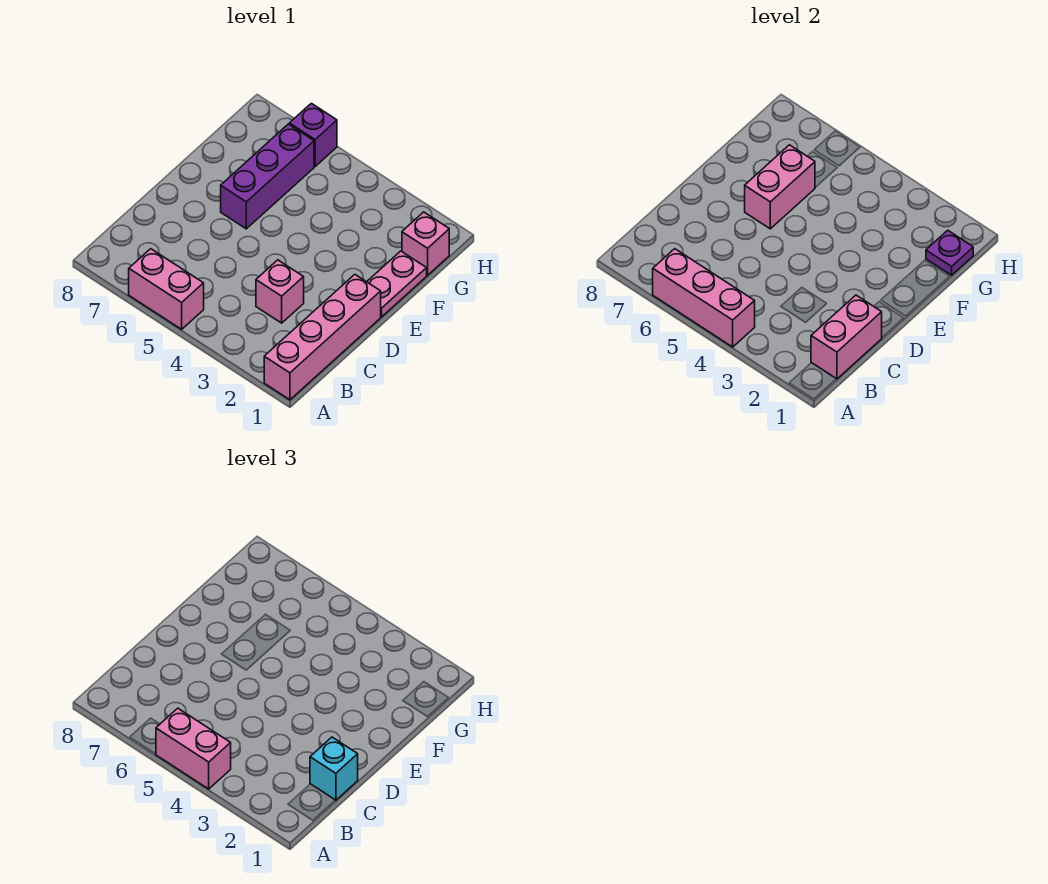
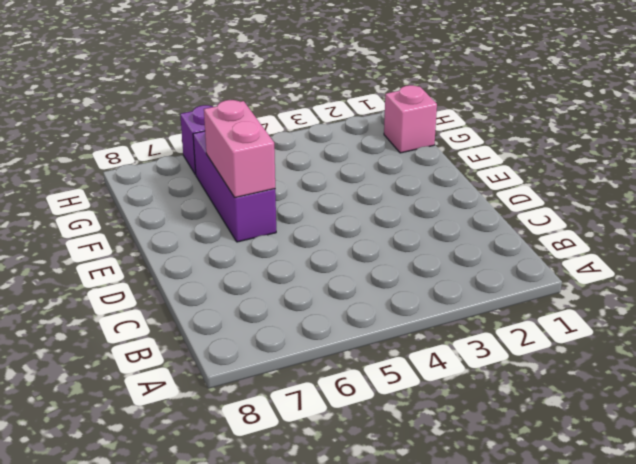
none -> pink brick A1:D1 level 1
none -> pink brick A5:A6 level 1
none -> pink brick C3 level 1

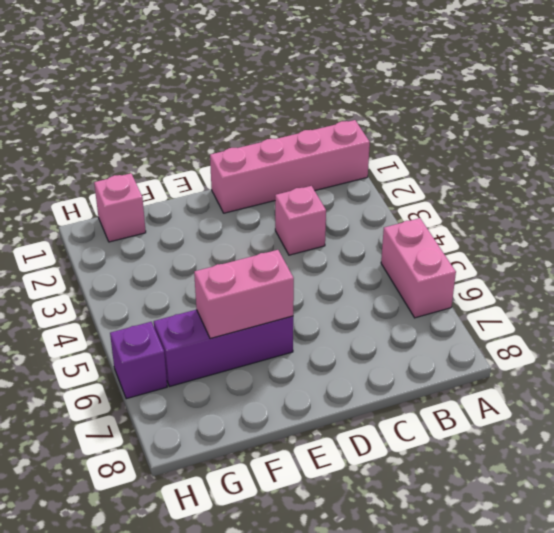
none -> pink plate E1:F1 level 1
none -> pink brick A4:A6 level 2
none -> pink brick B1:C1 level 2

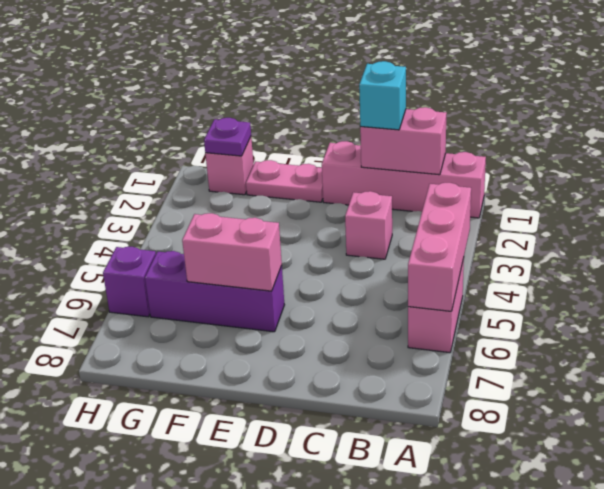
none -> pink brick A4:A5 level 3

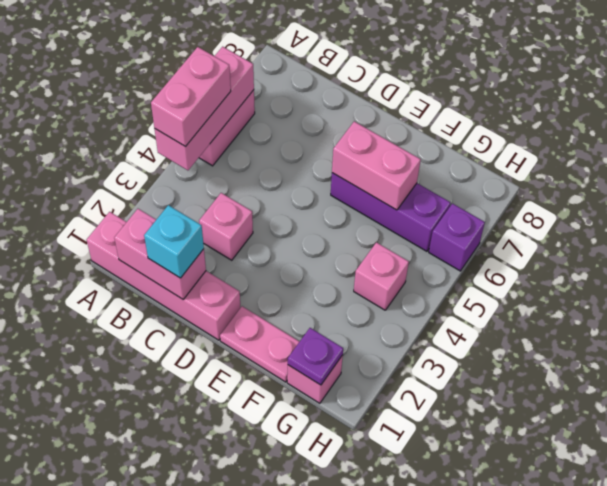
pink brick G4 level 1 -> none

